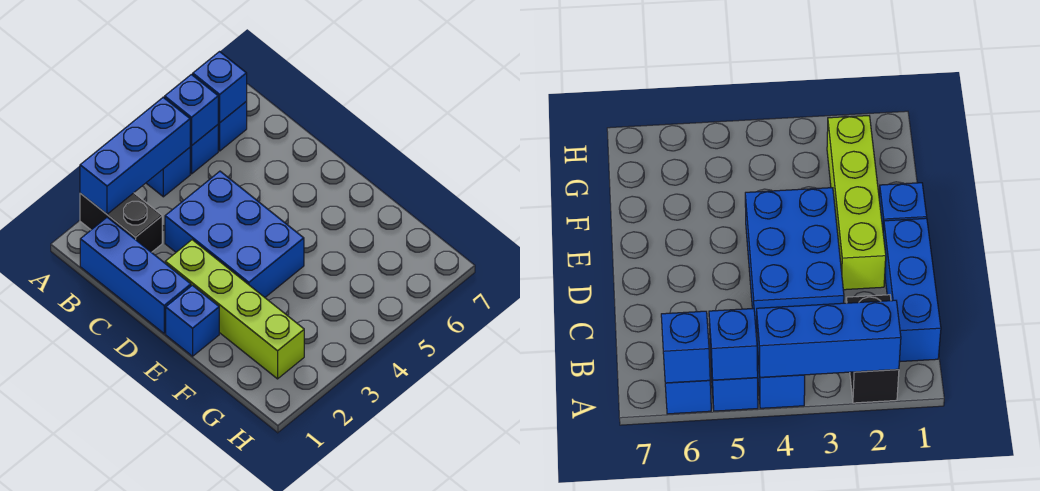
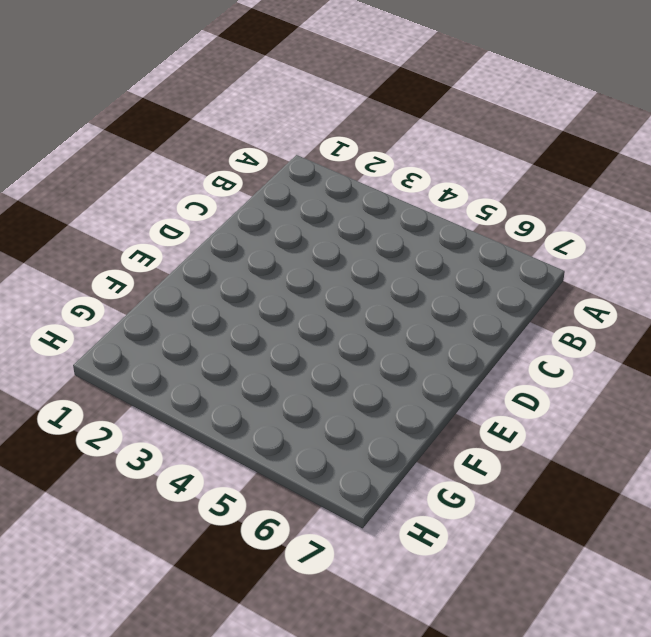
none -> black brick A2:B2 level 1
none -> blue brick A4 level 1

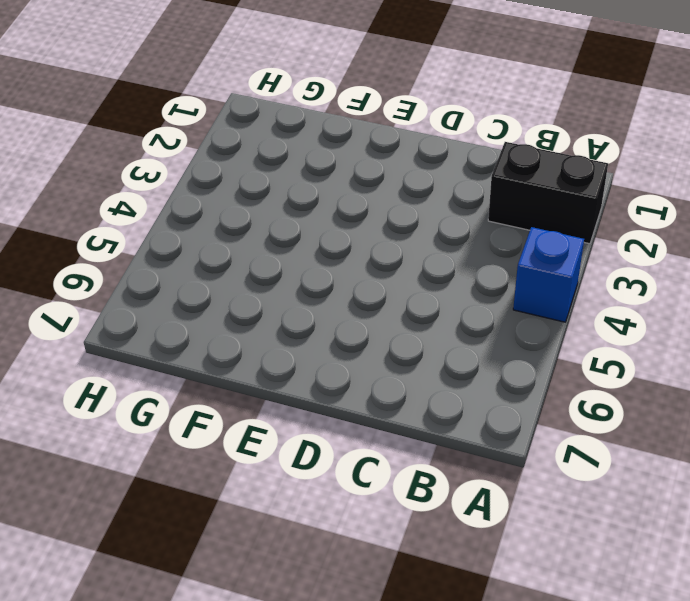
none -> blue brick A5 level 1
none -> blue brick A6 level 1

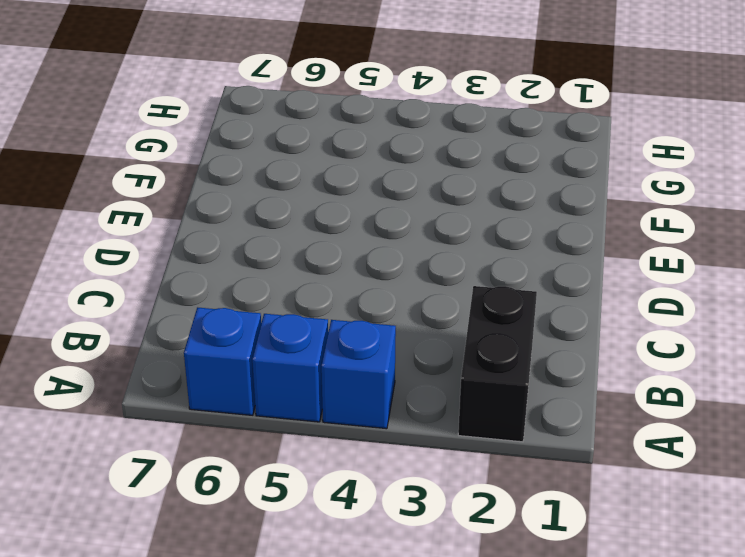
none -> blue brick B1:D1 level 1
none -> blue brick C3:E4 level 1

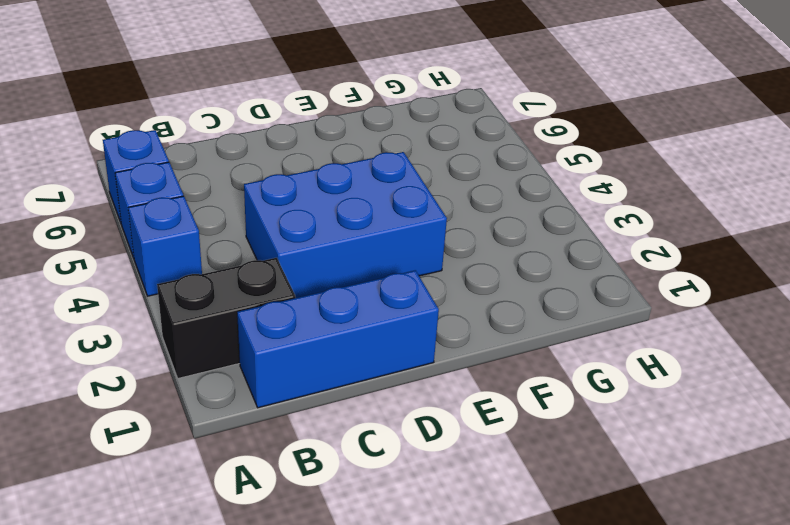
none -> lime brick D2:G2 level 1
none -> blue brick E1 level 1

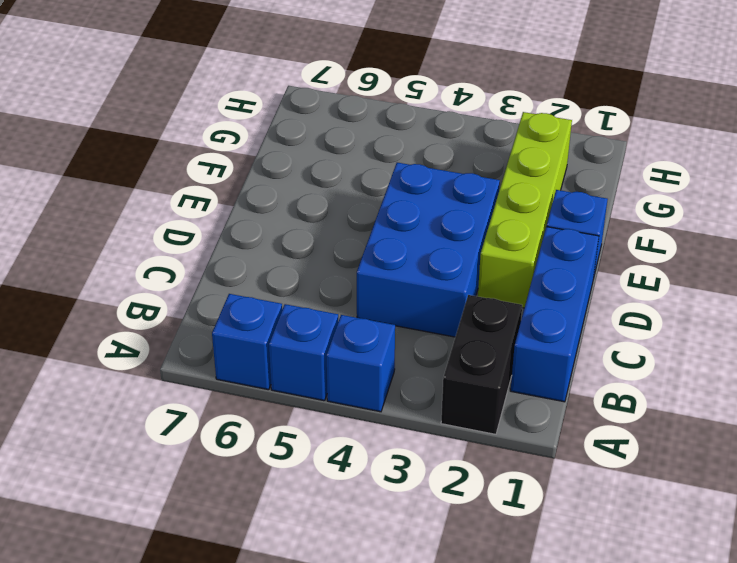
none -> blue brick A2:A4 level 2
none -> blue brick A5 level 2

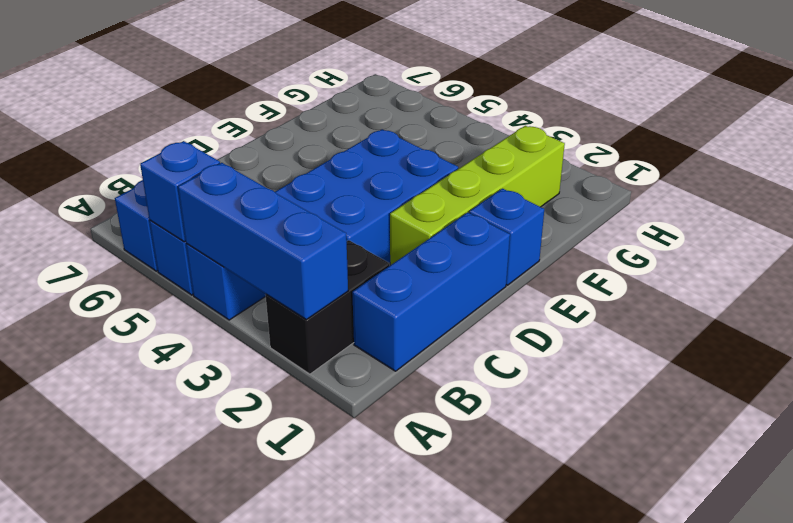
none -> blue brick A6 level 2

